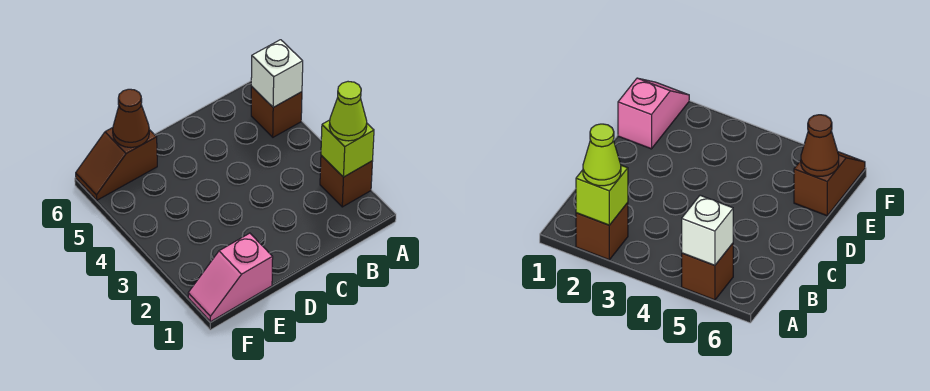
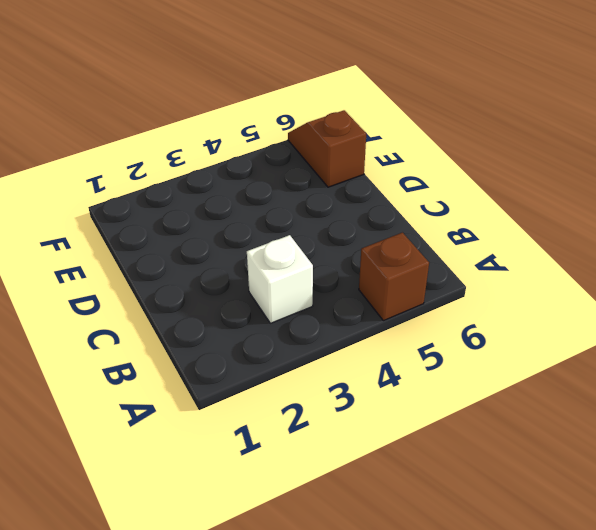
white brick B3 level 1 -> white brick A5 level 2
none -> brown brick A2 level 1
none -> pink slope E1:F1 level 1 top E

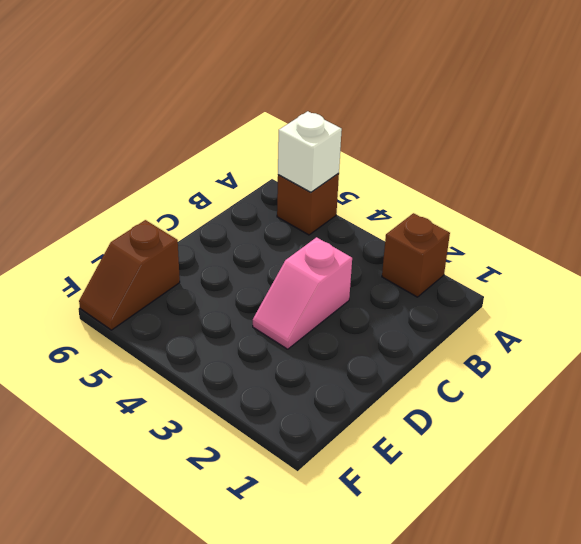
pink slope C3:D3 level 1 top C -> pink slope E1:F1 level 1 top E
none -> lime brick A2 level 2
none -> brown cone E6 level 2

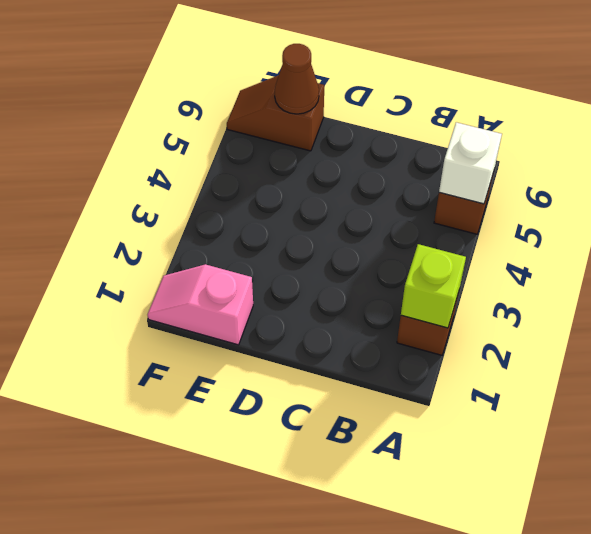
none -> lime cone A2 level 3

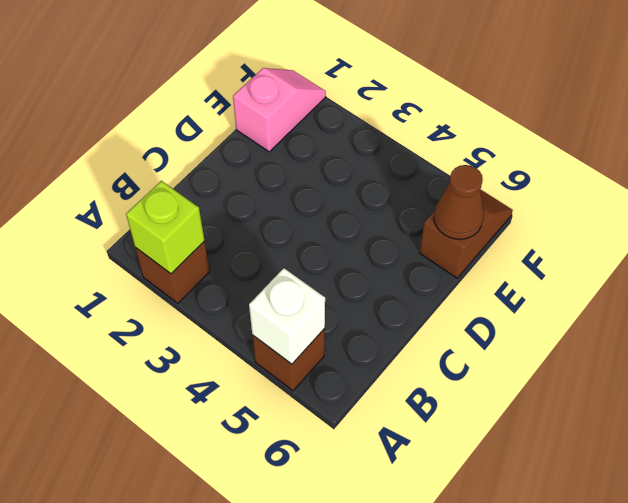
none -> lime cone A2 level 3

